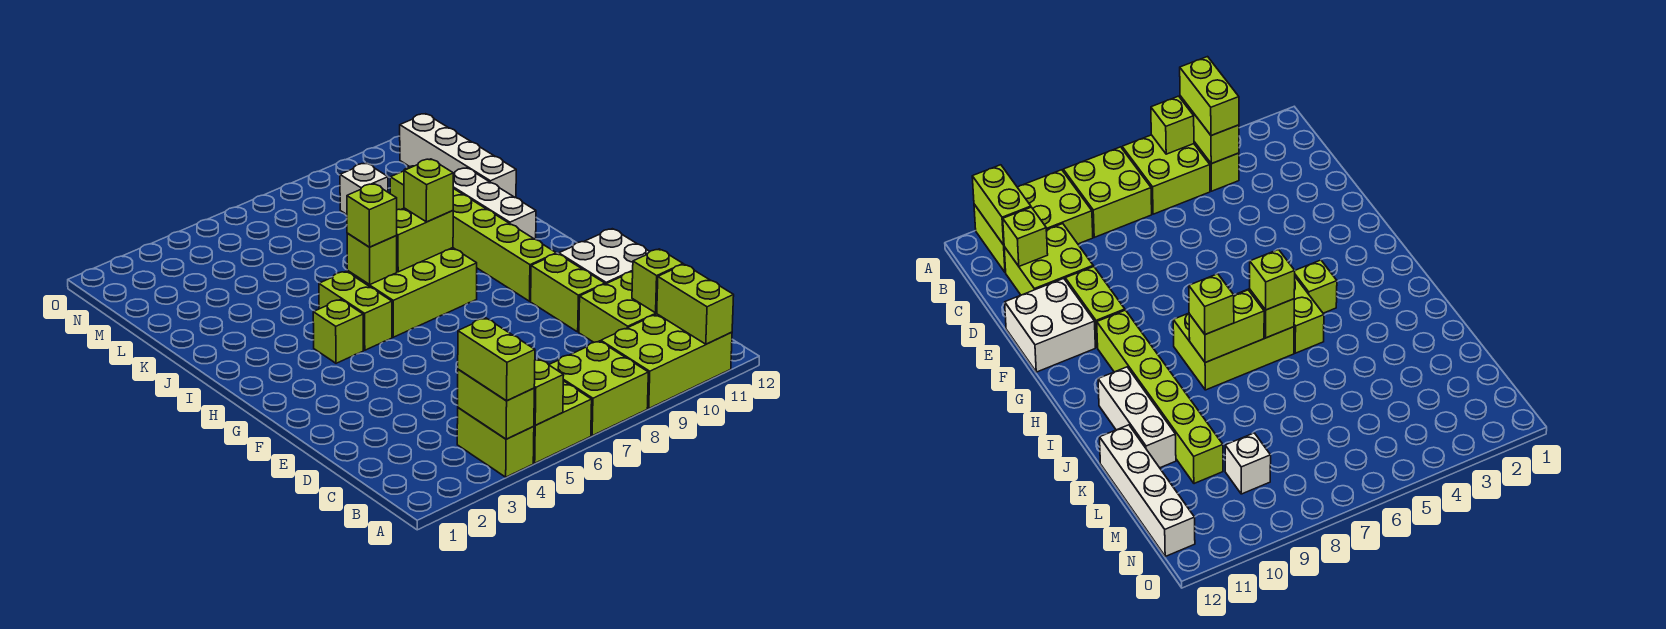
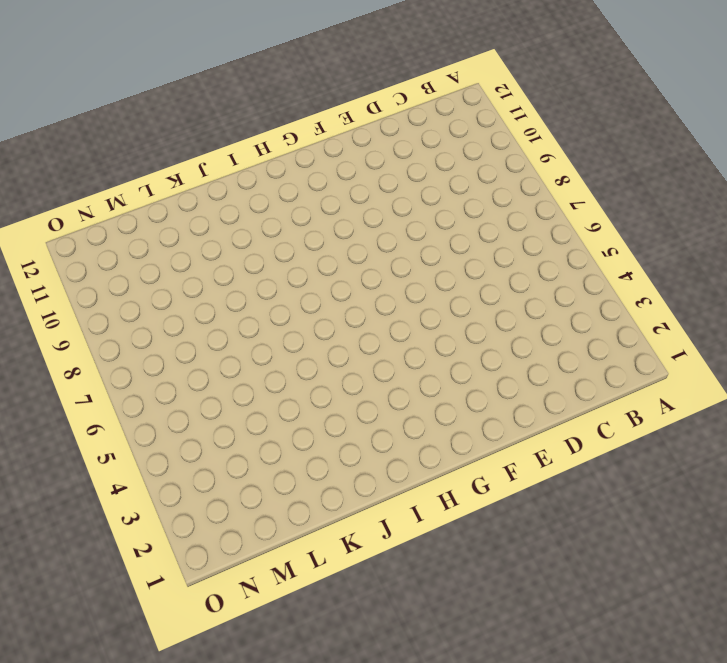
none -> lime brick A4:B4 level 1
none -> lime brick A5:B6 level 1
none -> lime brick A7:B8 level 1

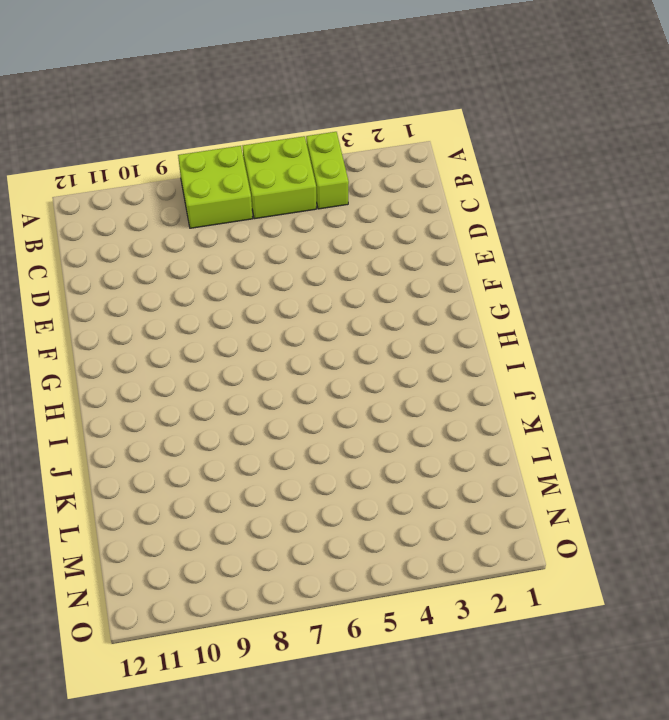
none -> lime brick A9:B11 level 1
none -> lime brick C10:D11 level 1
none -> lime brick E10:F10 level 1

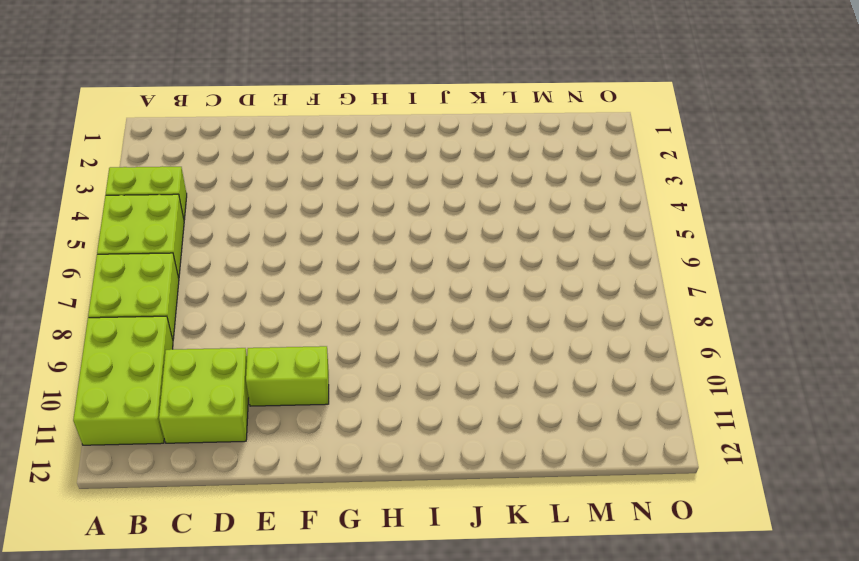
none -> white brick E11:F12 level 1
none -> lime brick G10:L10 level 1
none -> lime brick H4 level 1

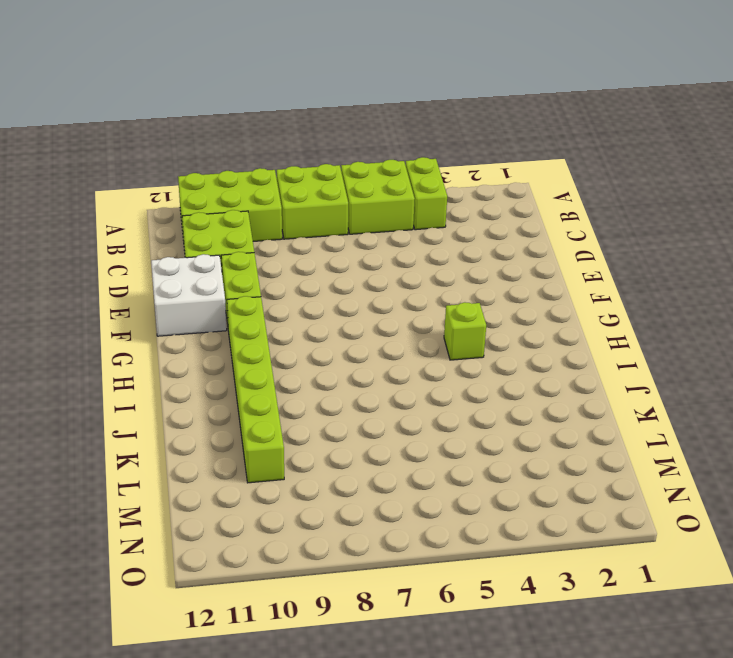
none -> lime brick H5:I5 level 1
none -> lime brick H6:I8 level 1
none -> white brick I11:K11 level 1

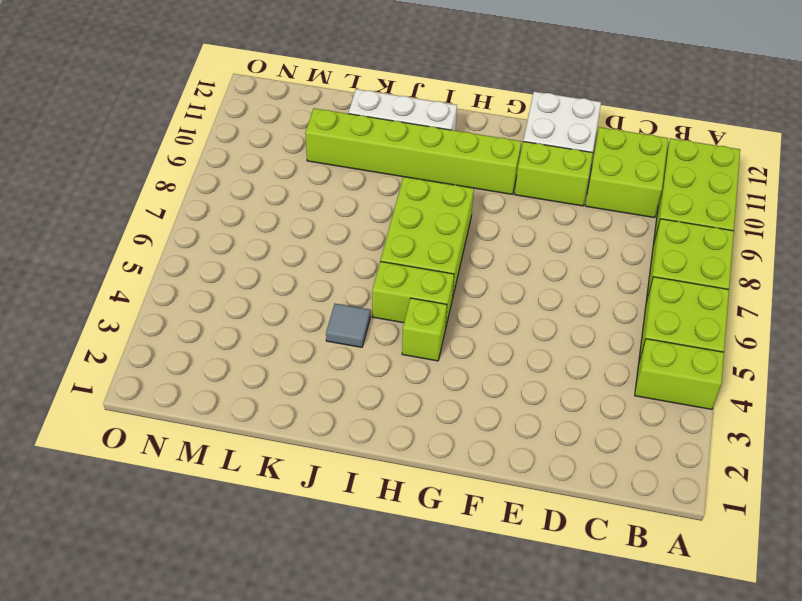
grey tile J4 level 1 -> none
none -> white brick K12:N12 level 1
none -> white brick M9 level 1
none -> lime brick A4:B4 level 2

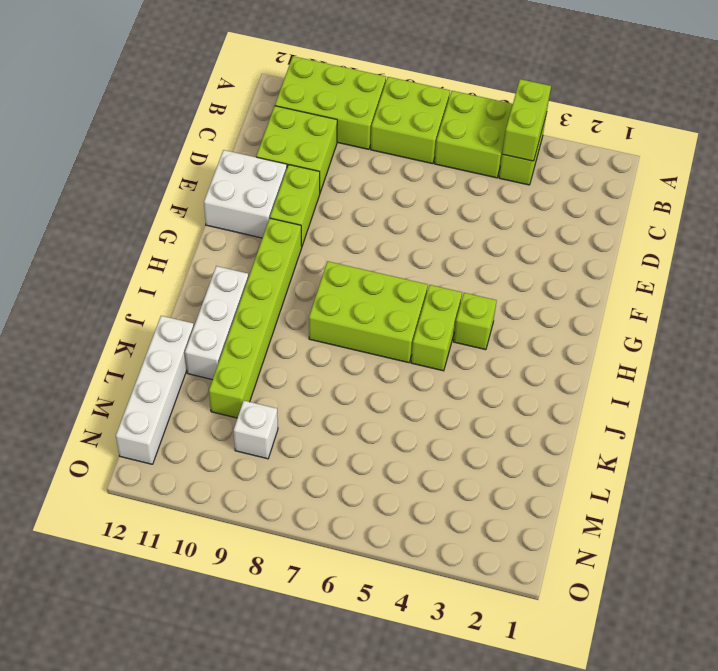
none -> lime brick A5 level 2
none -> lime brick A11:B11 level 2
none -> lime brick C11 level 2

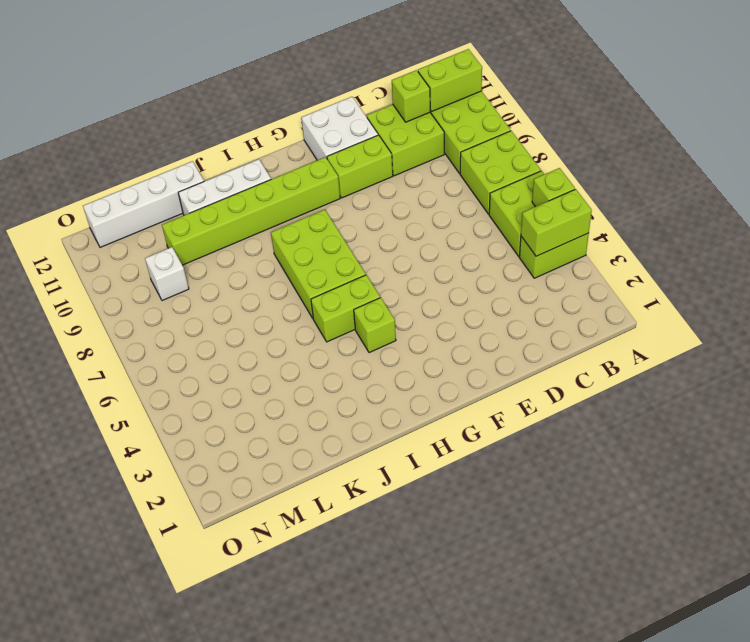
none -> lime brick I6 level 2
none -> lime brick I7:I8 level 2
none -> lime brick A4:B4 level 3

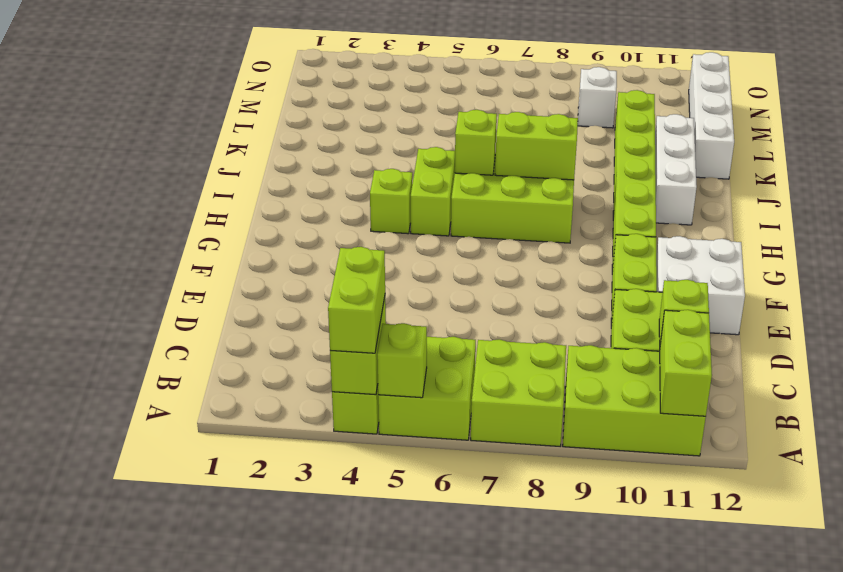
none -> lime brick I6 level 3
none -> lime brick I8 level 3

